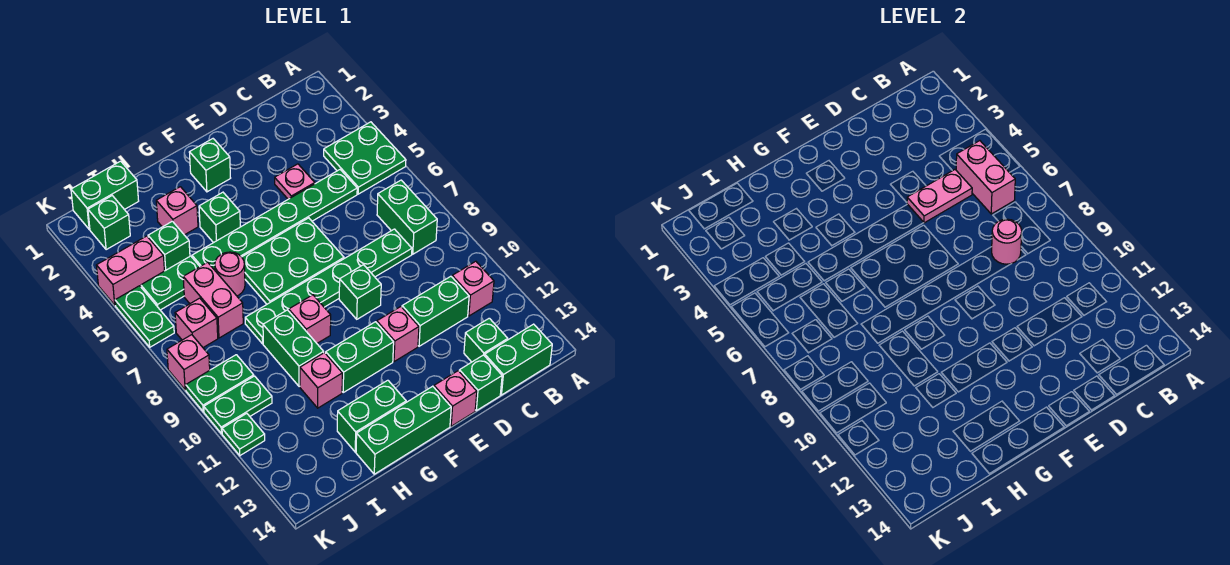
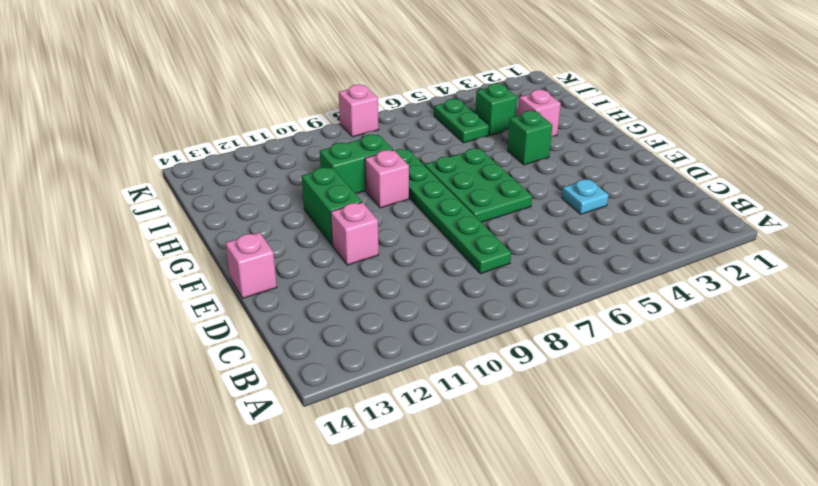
cyan plate D4 level 1 -> pink plate D4 level 1
none -> green plate A4:B5 level 1
none -> green brick B7:B8 level 1
none -> pink brick B11 level 1
none -> green brick B14:C14 level 1

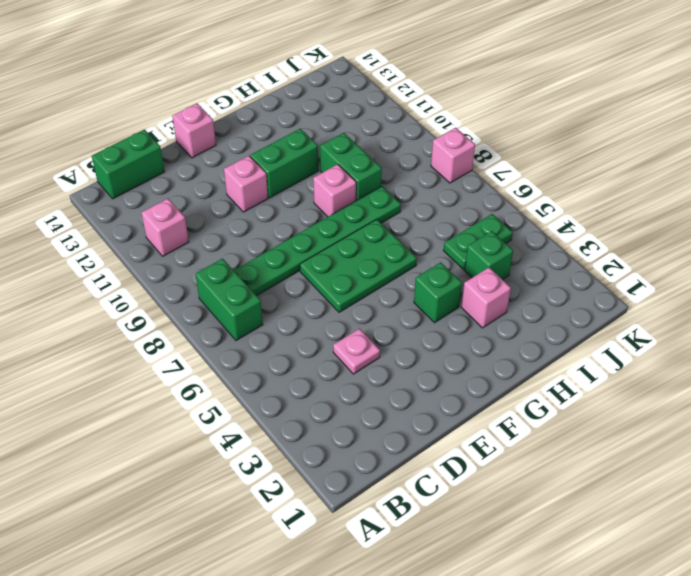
none -> green plate A4:B5 level 1
none -> green plate C5:H5 level 1
none -> green brick C11:D11 level 1
none -> green brick C13 level 1

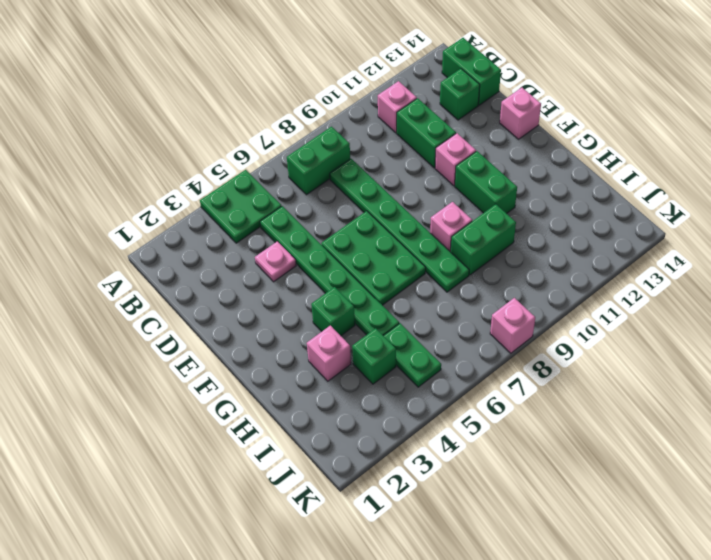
none -> green brick D14 level 1
none -> green brick E9 level 1
none -> green brick F2 level 1
none -> green brick F14:H14 level 1

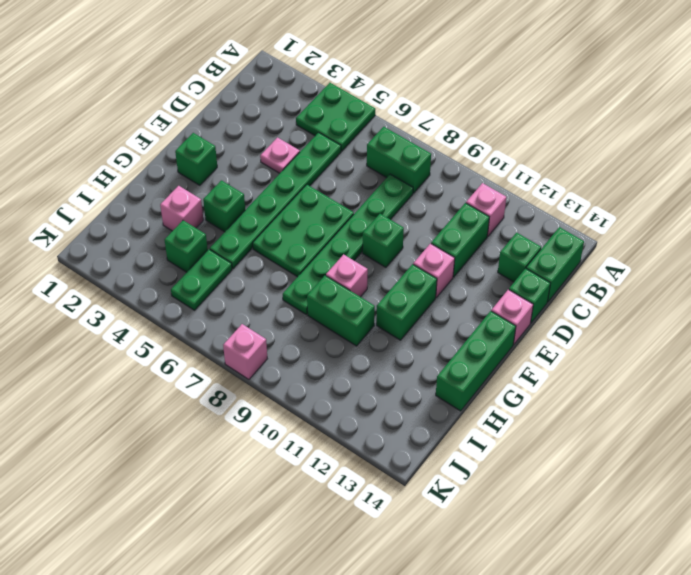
none -> green brick G13:H13 level 1
none -> pink round brick H6 level 1
none -> pink brick H11 level 1
none -> green brick I1:J1 level 1

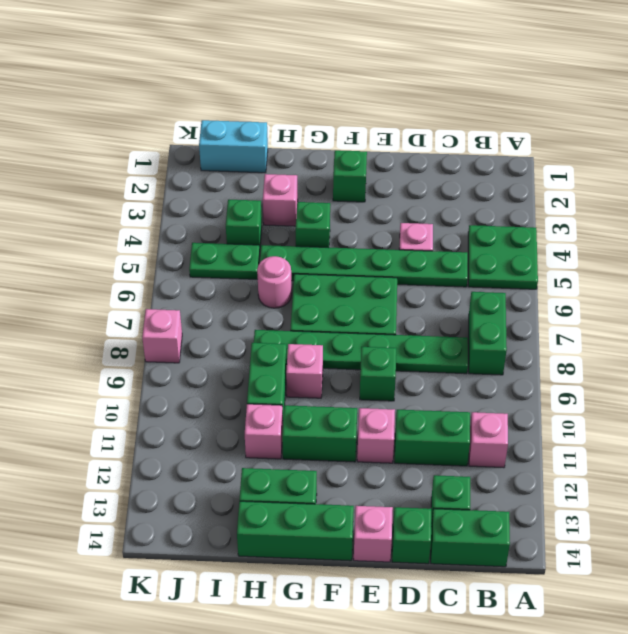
cyan brick I1:J1 level 1 -> green brick I1:J1 level 1
none -> pink brick I6:I7 level 1
none -> green brick J2 level 1
none -> pink brick J4:K4 level 1
none -> pink brick J7 level 1

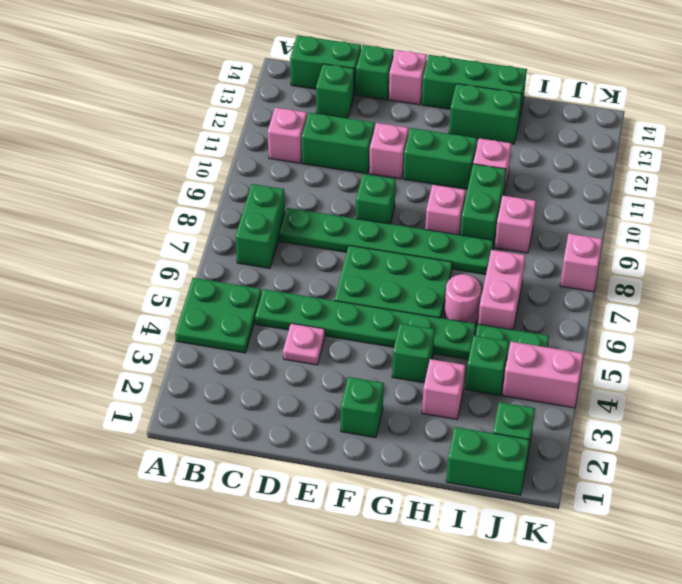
pink brick I9 level 1 -> pink brick J7 level 1
none -> green plate J9:K9 level 1
none -> green plate J10:K10 level 1
none -> green plate K5:K6 level 1
none -> green plate K11 level 1

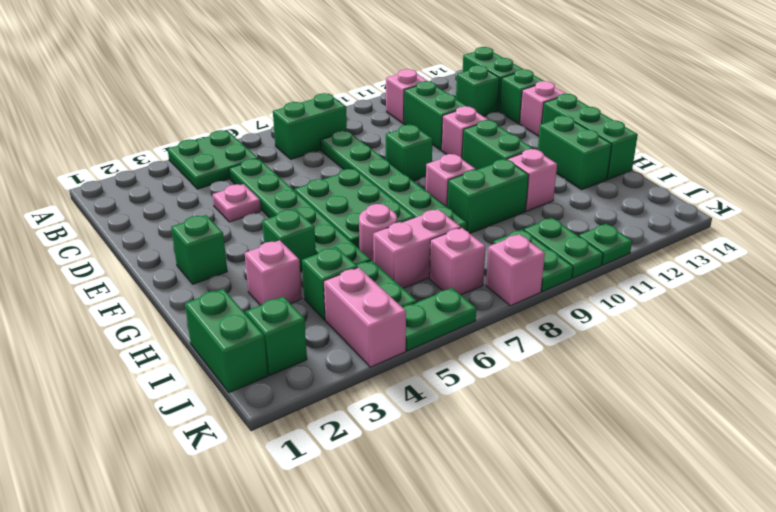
none -> pink brick B5:B6 level 2
none -> pink plate C5:D5 level 2
none -> pink round brick C8 level 2

